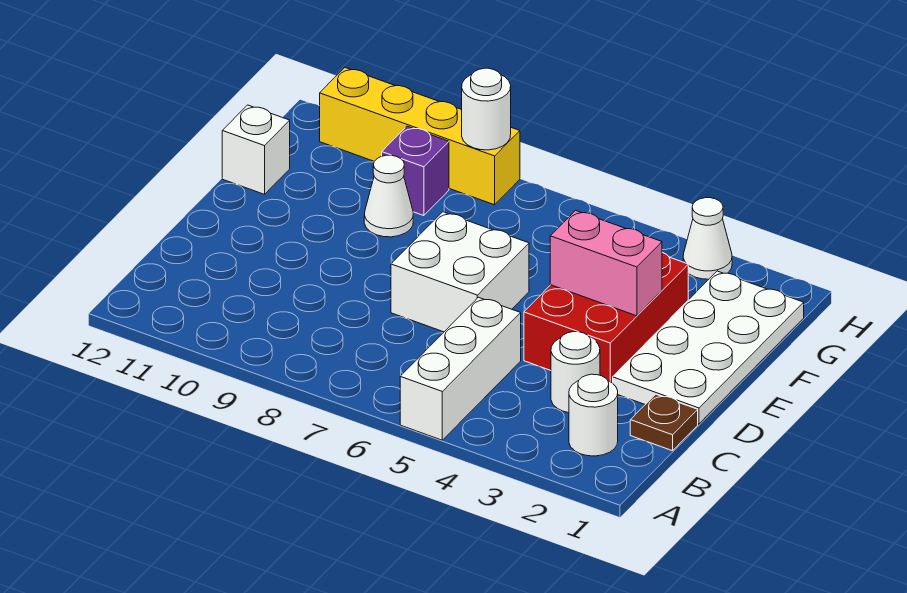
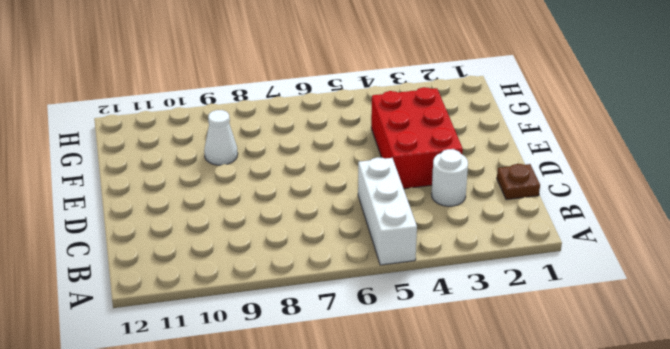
none -> white round brick B2 level 1
none -> white plate D1:G2 level 1
none -> white brick D6:E7 level 1

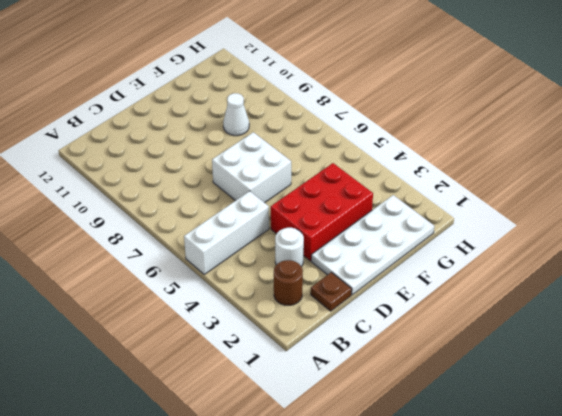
brown round brick B2 level 1 -> white round brick B2 level 1
none -> white brick F12 level 1
none -> purple brick G9 level 1
none -> white cone H3 level 1

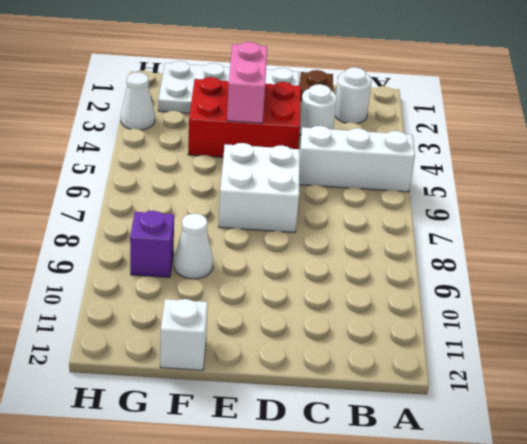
none -> yellow brick H8:H11 level 1
none -> white round brick H8 level 2

